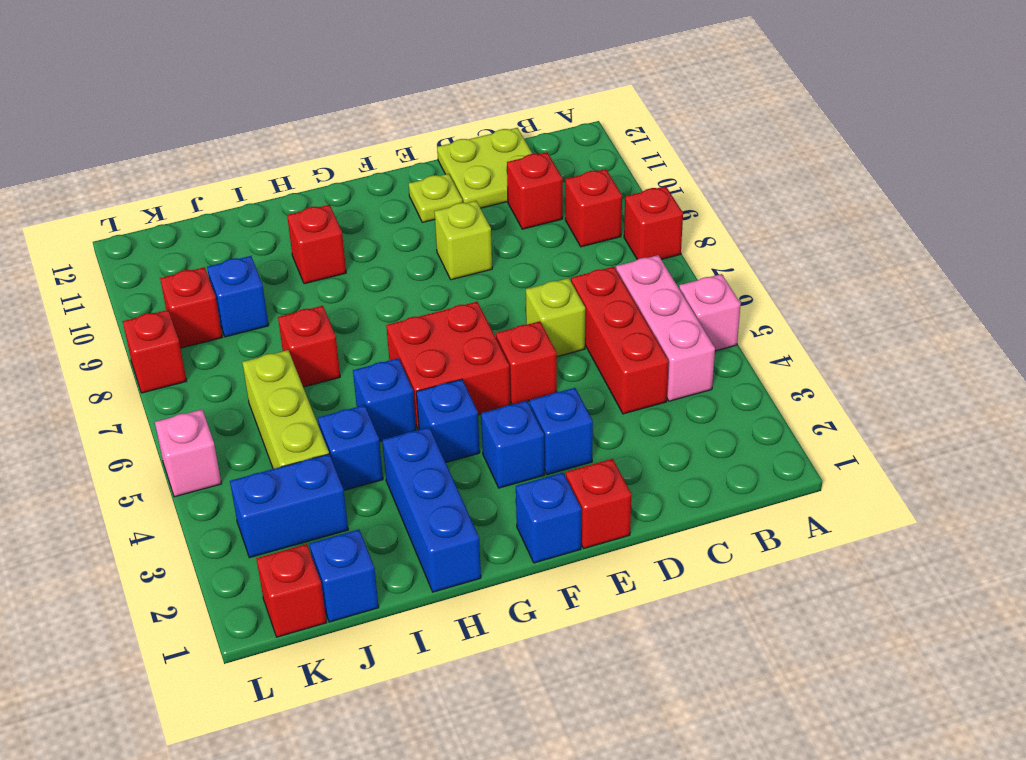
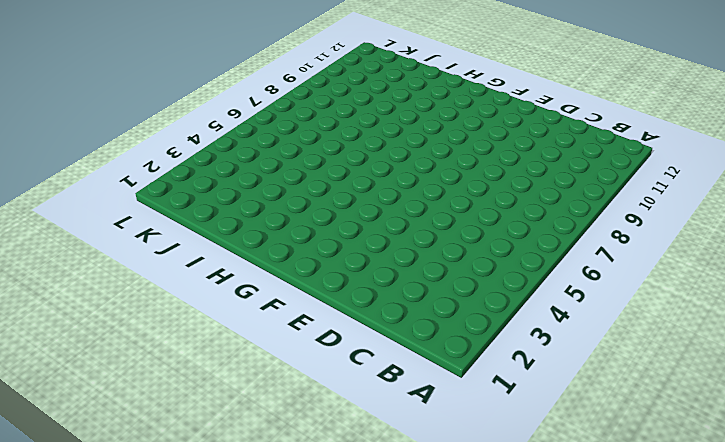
none -> pink brick A5 level 1
none -> red brick A8 level 1
none -> pink brick B4:B6 level 1
none -> red brick B9 level 1

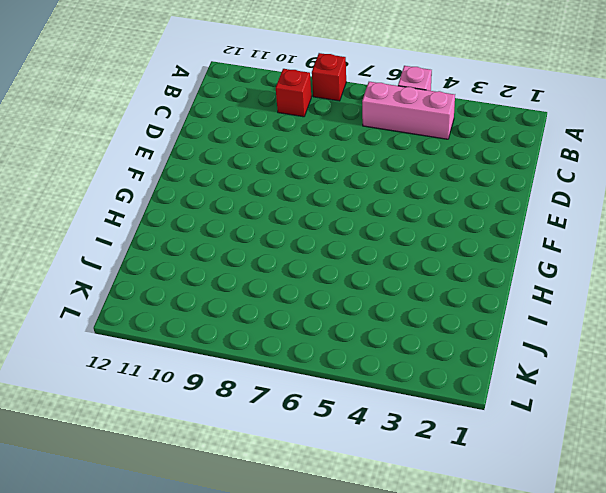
none -> red brick C4:C6 level 1
none -> red brick C10 level 1
none -> lime plate C11:D12 level 1
none -> lime brick D6 level 1

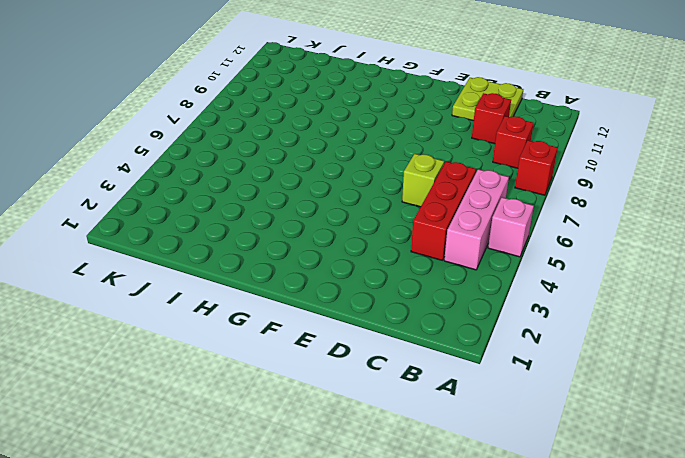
none -> red brick E1 level 1
none -> blue brick E3 level 1
none -> red brick E5 level 1
none -> lime brick E9 level 1

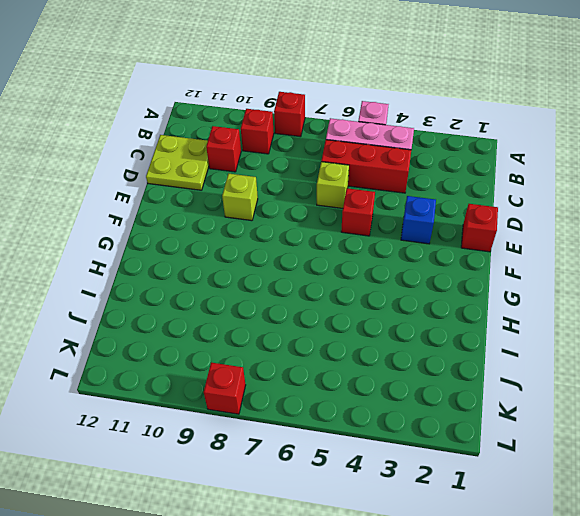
none -> lime plate E11 level 1
none -> blue brick F1 level 1
none -> blue brick F3 level 1
none -> red brick F5:G6 level 1

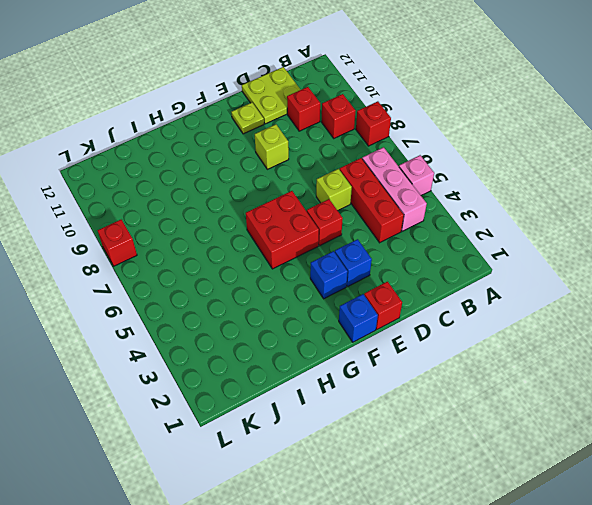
none -> blue brick G4 level 1
none -> blue brick H1:H3 level 1
none -> blue brick H5 level 1
none -> red brick H10 level 1

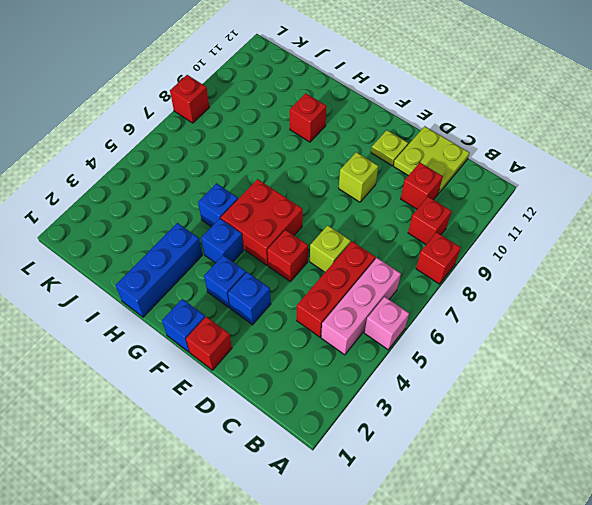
none -> blue brick I4 level 1
none -> red brick I7 level 1
none -> blue brick J1 level 1
none -> blue brick J3:K3 level 1

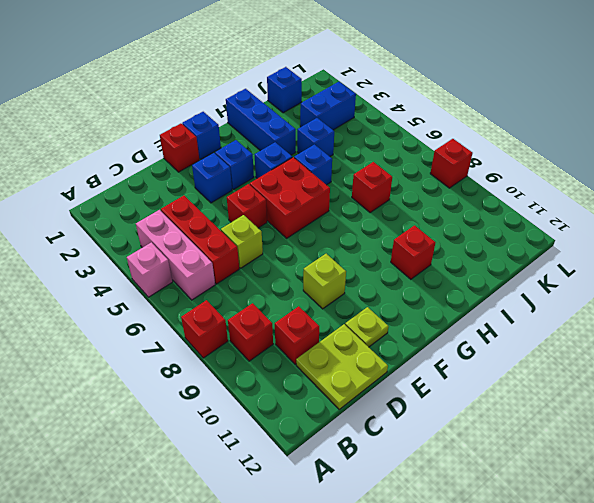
none -> lime brick J4:J6 level 1
none -> blue brick J9 level 1
none -> red brick K1 level 1
none -> red brick K9 level 1

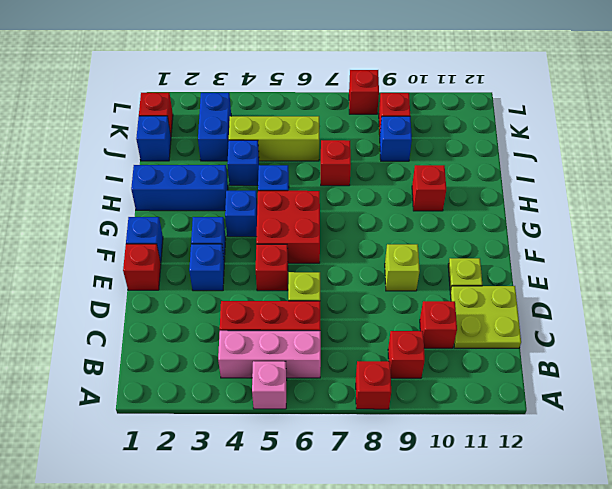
none -> pink brick L5 level 1

